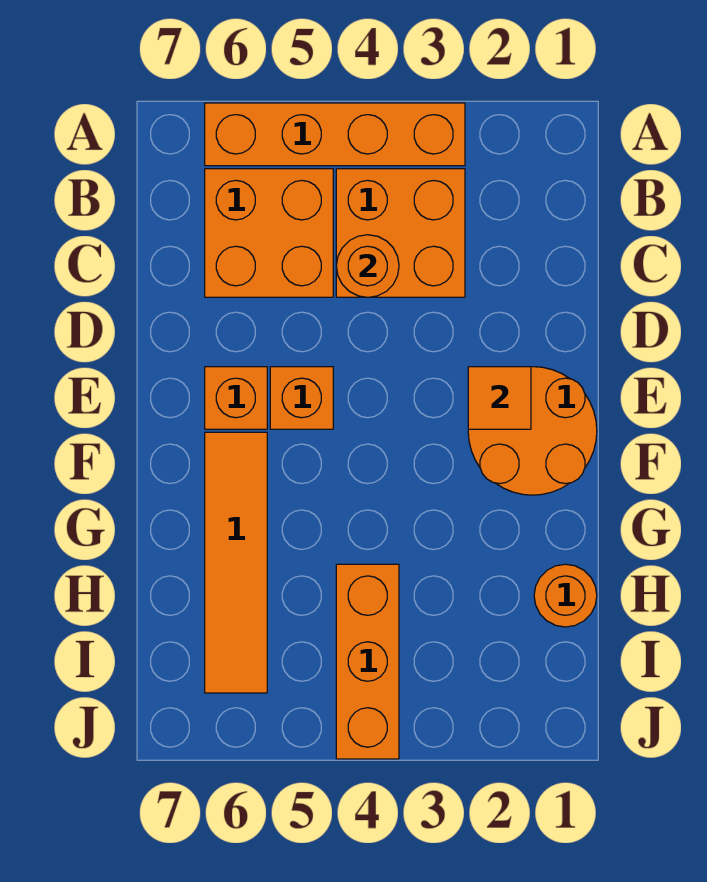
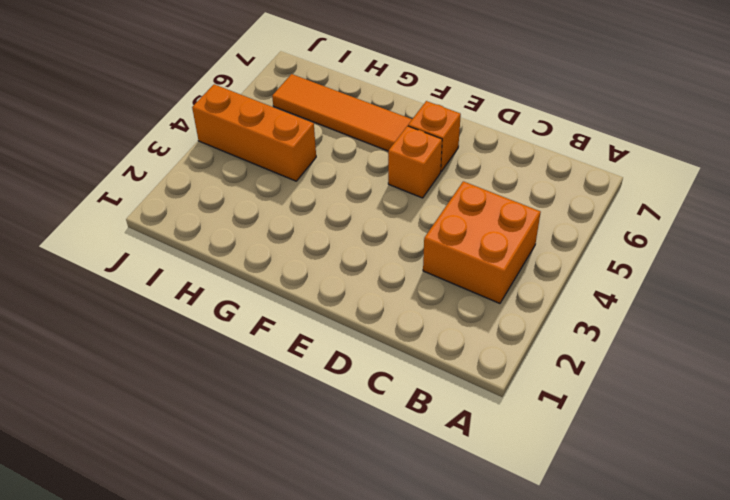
none -> orange brick A3:A6 level 1
none -> orange brick B5:C6 level 1

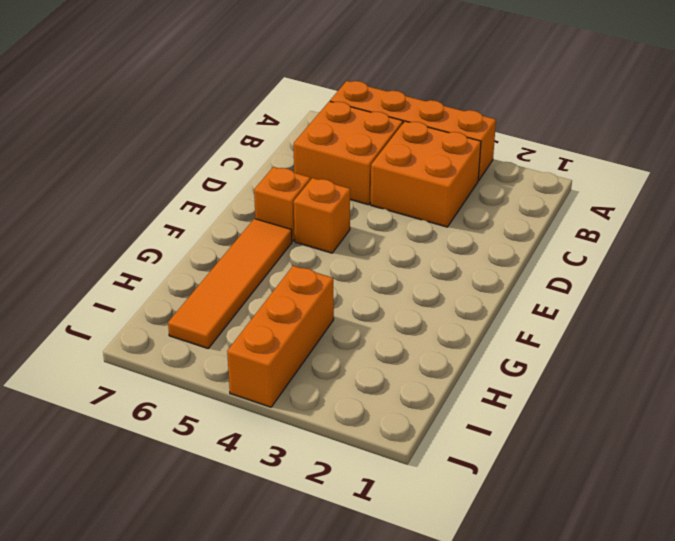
none -> orange round brick E1:F2 level 1
none -> orange round brick H1 level 1

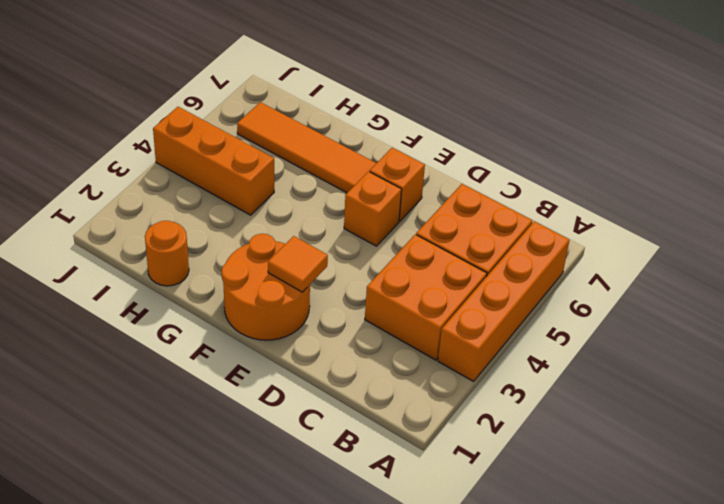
none -> orange round brick C4 level 2

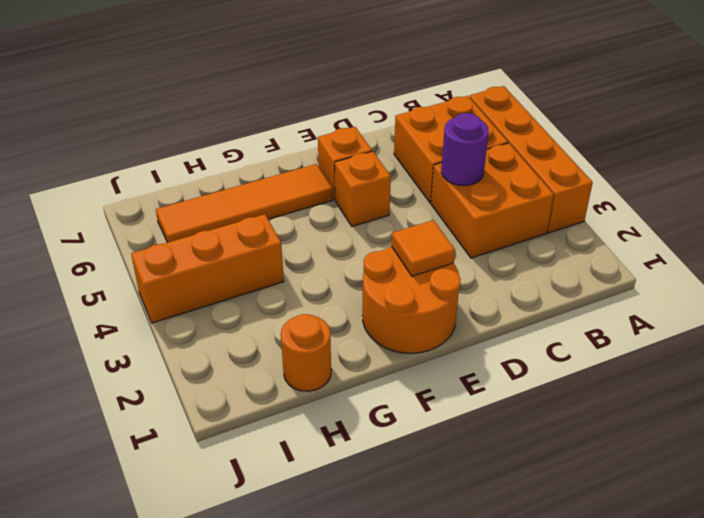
purple round brick C4 level 2 -> orange round brick C4 level 2

